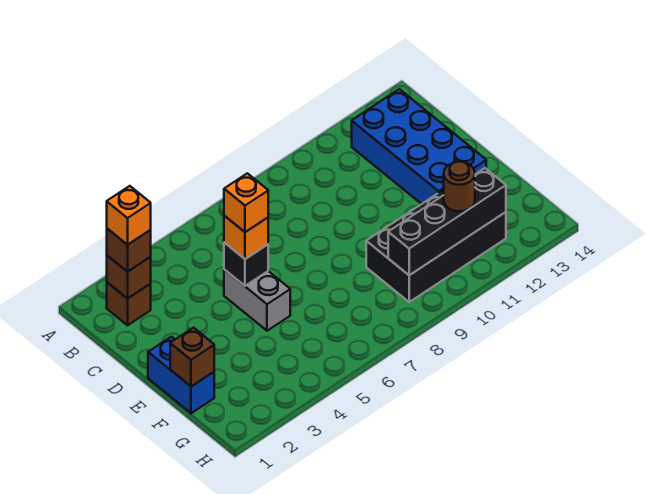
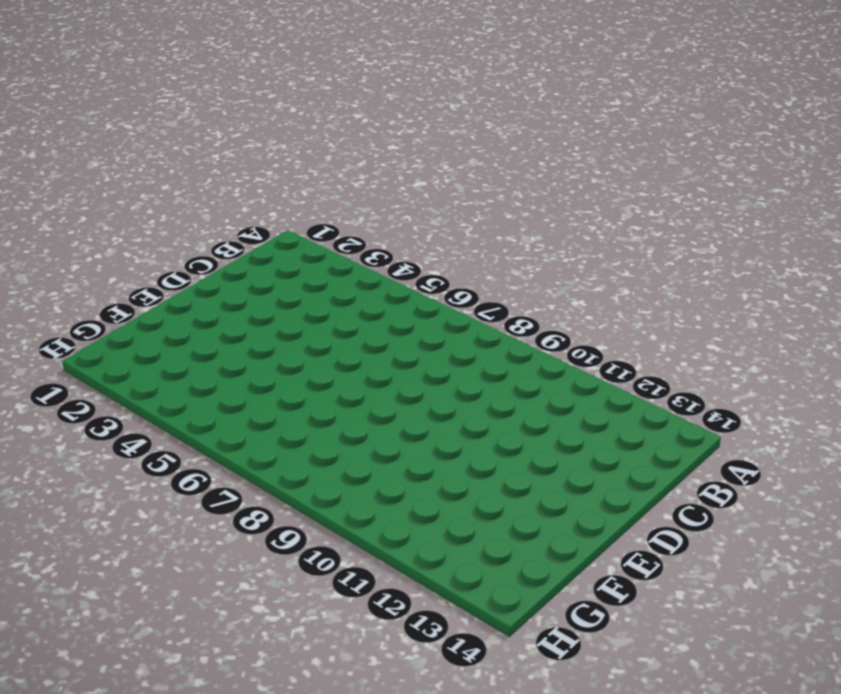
none -> brown brick B2 level 1
none -> blue brick B12:E13 level 1
none -> grey brick D5:E5 level 1

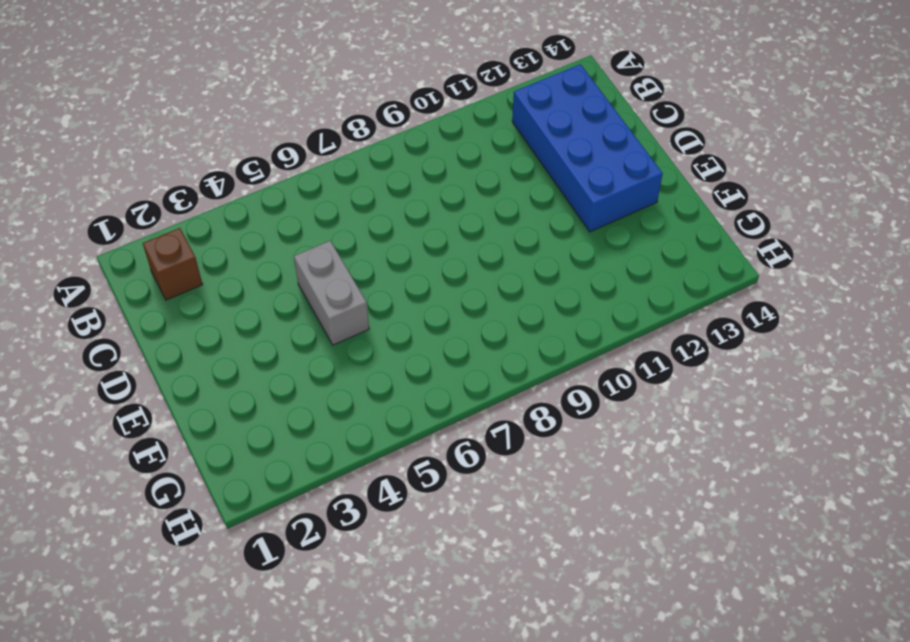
none -> blue brick E1:F1 level 1
none -> black brick F9:G12 level 1
none -> brown brick B2 level 2

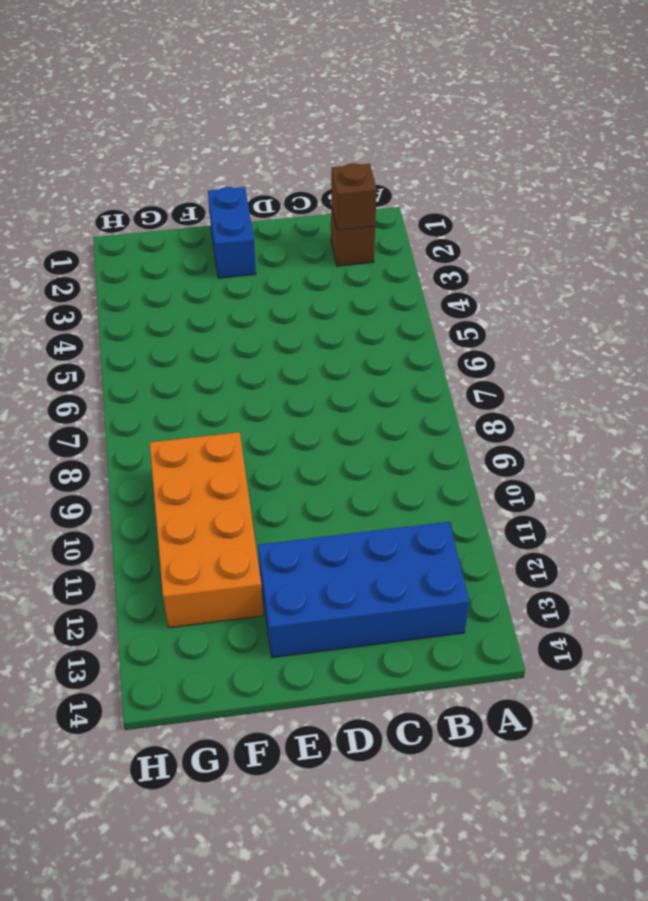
blue brick E1:E2 level 1 -> blue brick E1:F1 level 1
orange brick F9:G12 level 1 -> black brick F9:G12 level 1
none -> grey brick D5:E5 level 1
none -> black brick D5 level 2
none -> brown brick F1 level 2

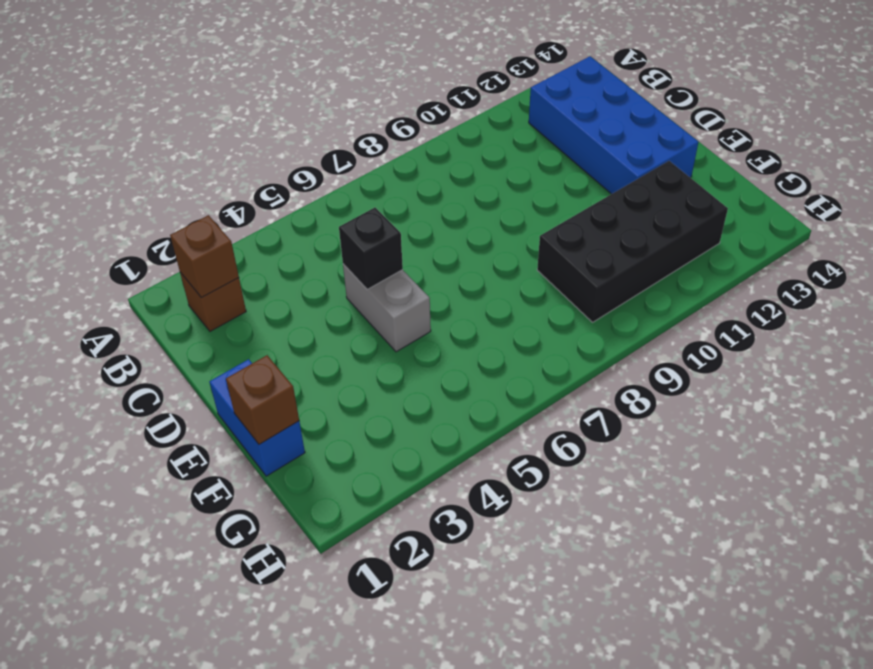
none -> black brick G9:G12 level 2
none -> brown brick B2 level 3
none -> orange brick D5 level 3

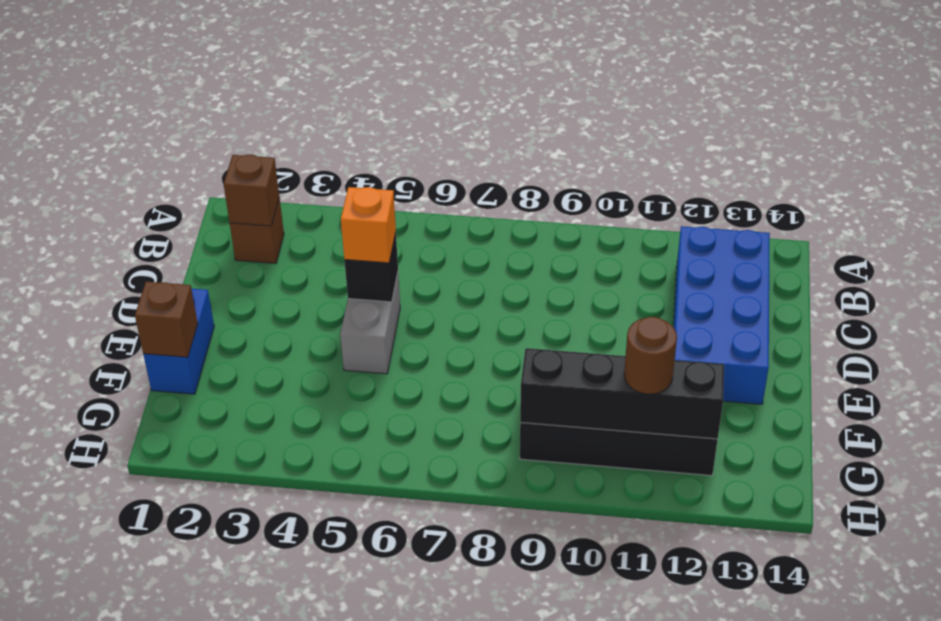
none -> brown brick B2 level 3
none -> orange brick B2 level 4
none -> orange brick D5 level 4

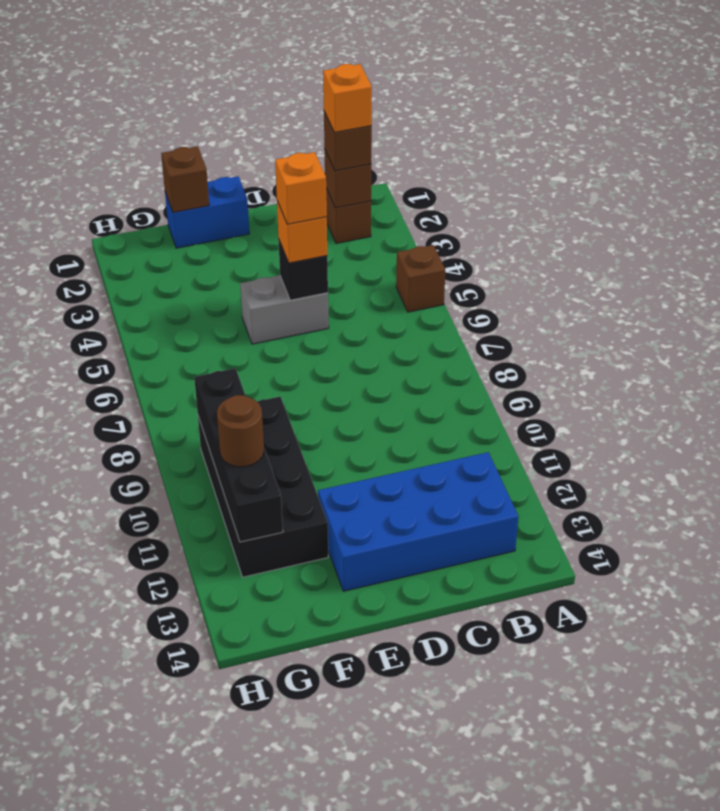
brown brick A5 level 1 -> none

